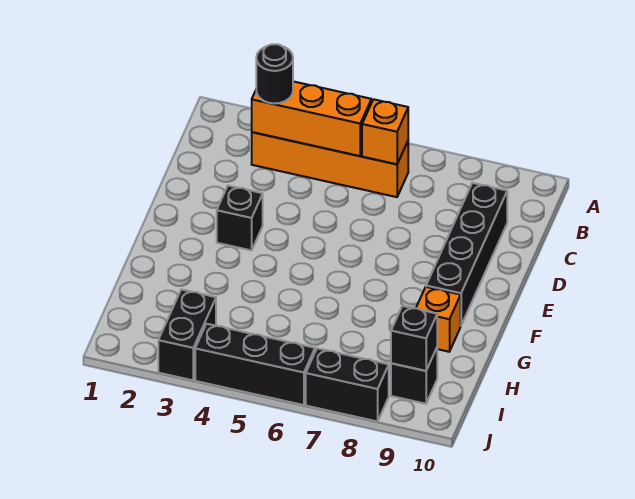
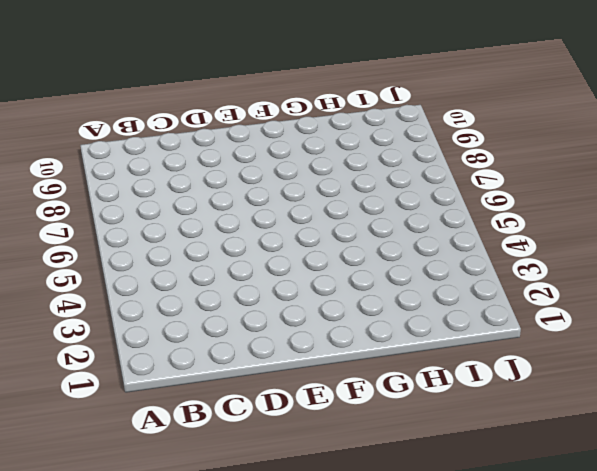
none -> orange brick B3:B6 level 1
none -> black brick C9:F9 level 1
none -> black brick E3 level 1

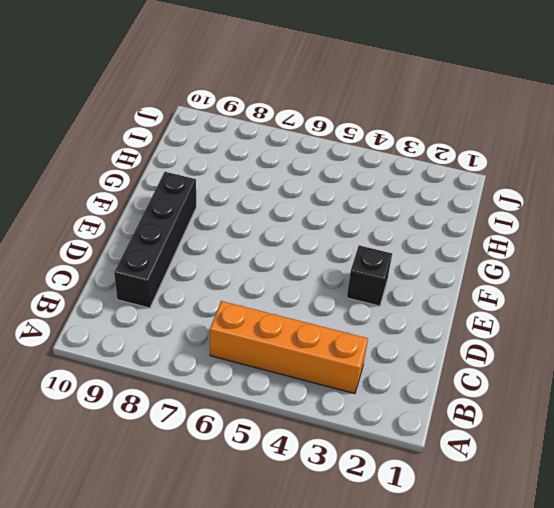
none -> orange brick G9 level 1
none -> black brick I3:J3 level 1
none -> black brick I9 level 1

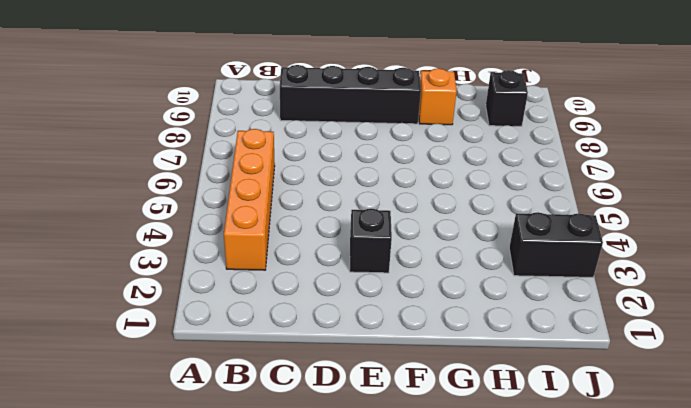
none -> black brick J4:J6 level 1
none -> black brick J7:J8 level 1
none -> orange brick B3:B5 level 2

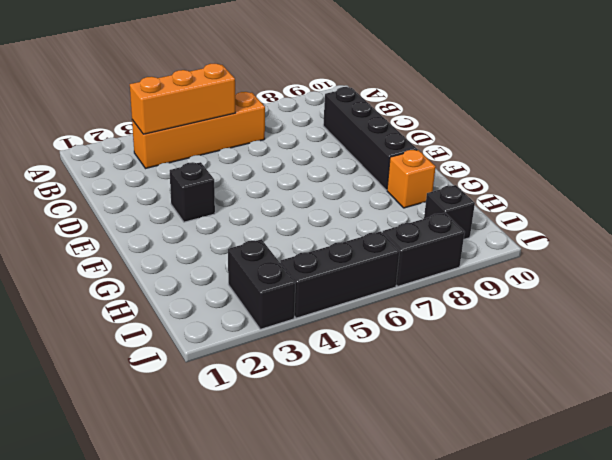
none -> orange brick B6 level 2
none -> black brick I9 level 2
none -> black round brick B3 level 3

